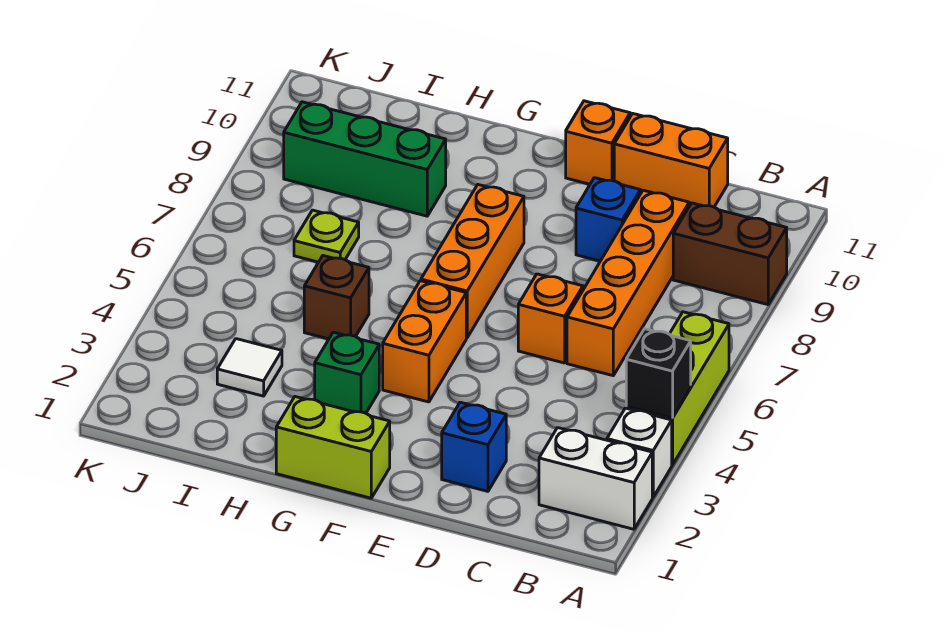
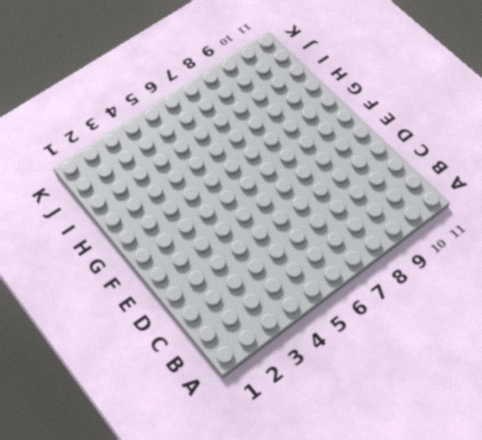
none -> white brick A2:B2 level 1
none -> white brick A3 level 1
none -> lime brick A4:A6 level 1

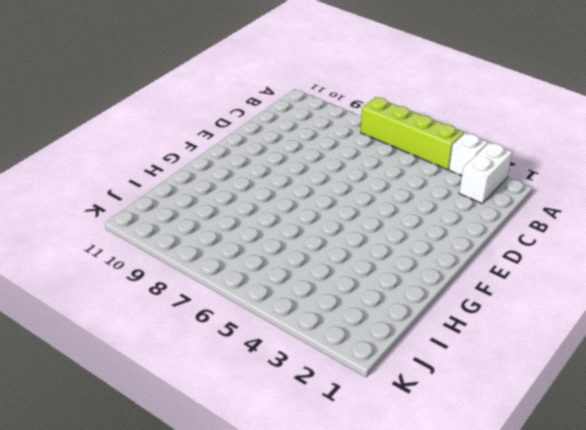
lime brick A4:A7 level 1 -> lime brick A4:A6 level 1
none -> brown brick A9:B9 level 1
none -> orange brick C6:C9 level 1
none -> orange brick C11:D11 level 1

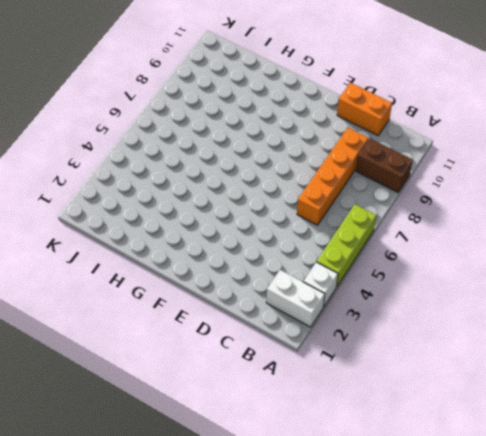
none -> blue brick D2 level 1
none -> orange brick D6 level 1
none -> blue brick D9 level 1

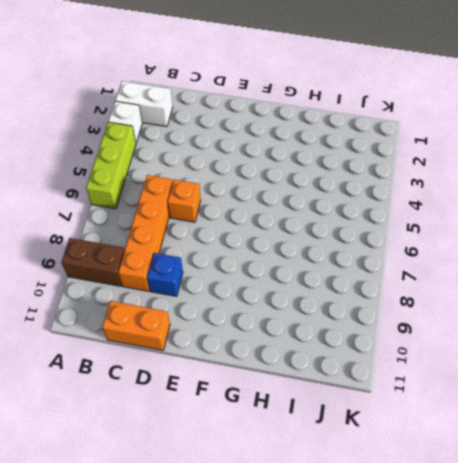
none -> blue brick D2 level 1
none -> orange brick E11 level 1
none -> lime brick F1:G1 level 1

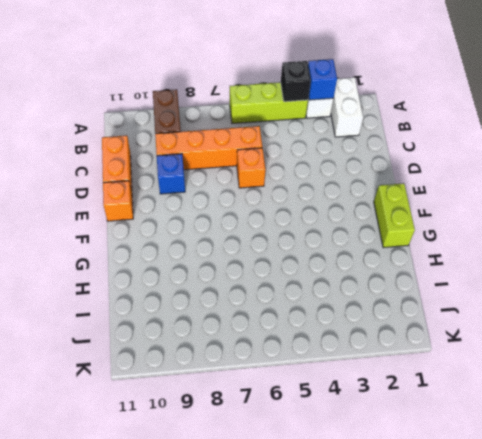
blue brick A3 level 2 -> blue brick D2 level 1
none -> orange brick F4:F5 level 1
none -> orange brick F6:F8 level 1
none -> green brick G3 level 1

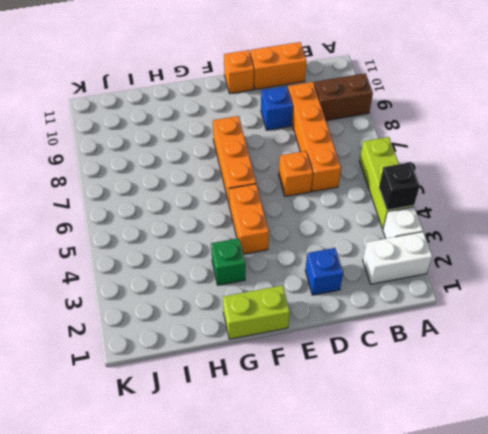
none -> brown brick H5 level 1
none -> green brick H9:J9 level 1
none -> white tile I3 level 1

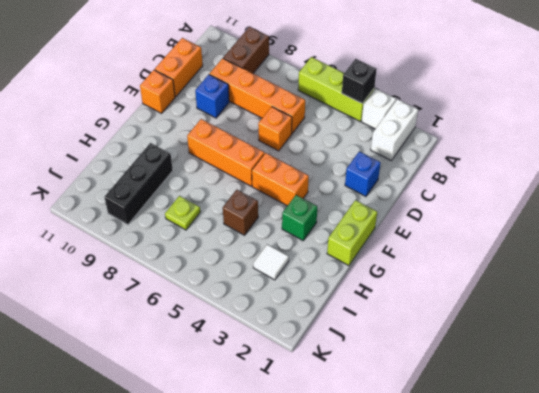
black brick H9:J9 level 1 -> green brick H9:J9 level 1

